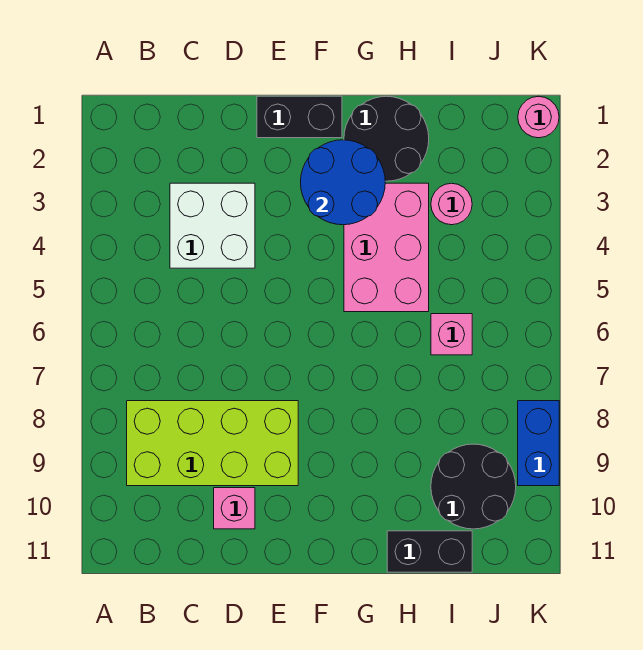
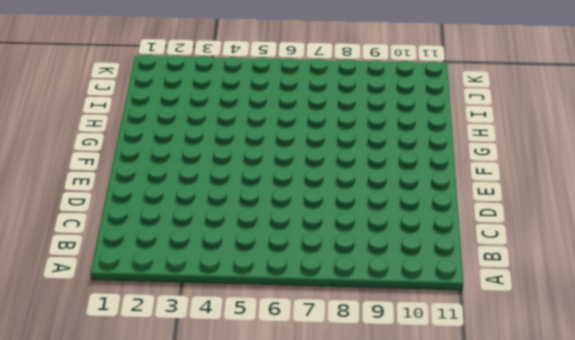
none -> lime brick B8:E9 level 1
none -> white brick C3:D4 level 1
none -> pink brick D10 level 1

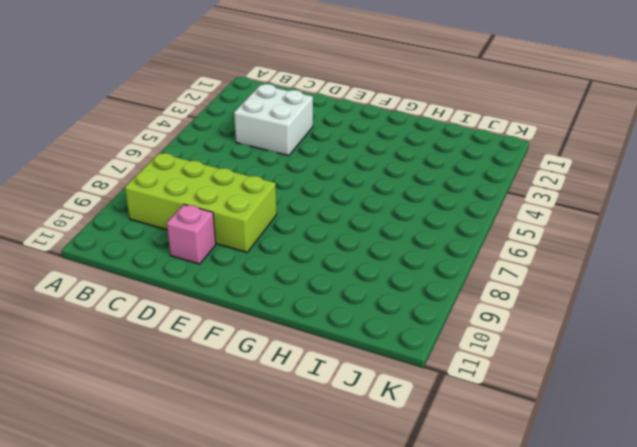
none -> black brick E1:F1 level 1
none -> black round brick G1:H2 level 1
none -> pink brick G3:H5 level 1

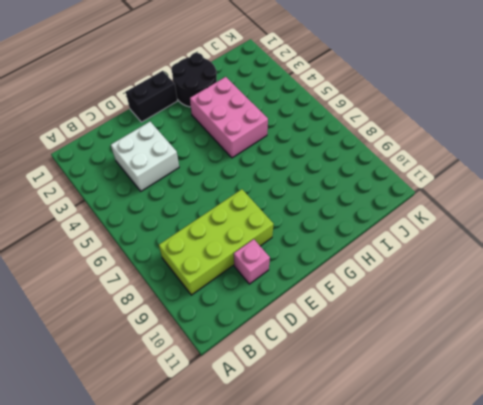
none -> black brick H11:I11 level 1
none -> pink round brick I3 level 1
none -> pink brick I6 level 1

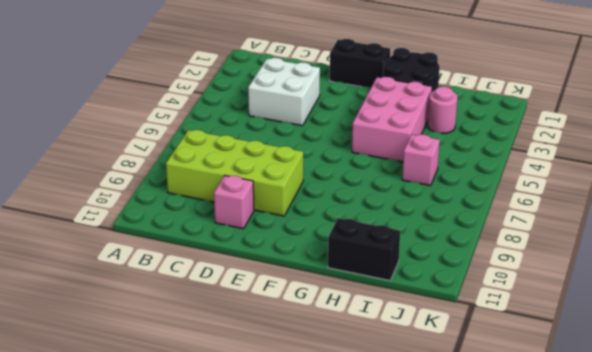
none -> black round brick I9:J10 level 1
none -> pink round brick K1 level 1
none -> blue brick K8:K9 level 1

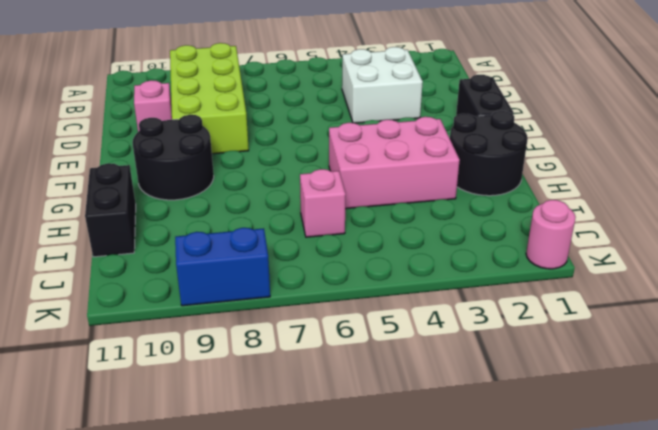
black round brick F9:G10 level 1 -> black round brick I9:J10 level 1
none -> pink round brick I3 level 1
none -> blue round brick F2:G3 level 2

